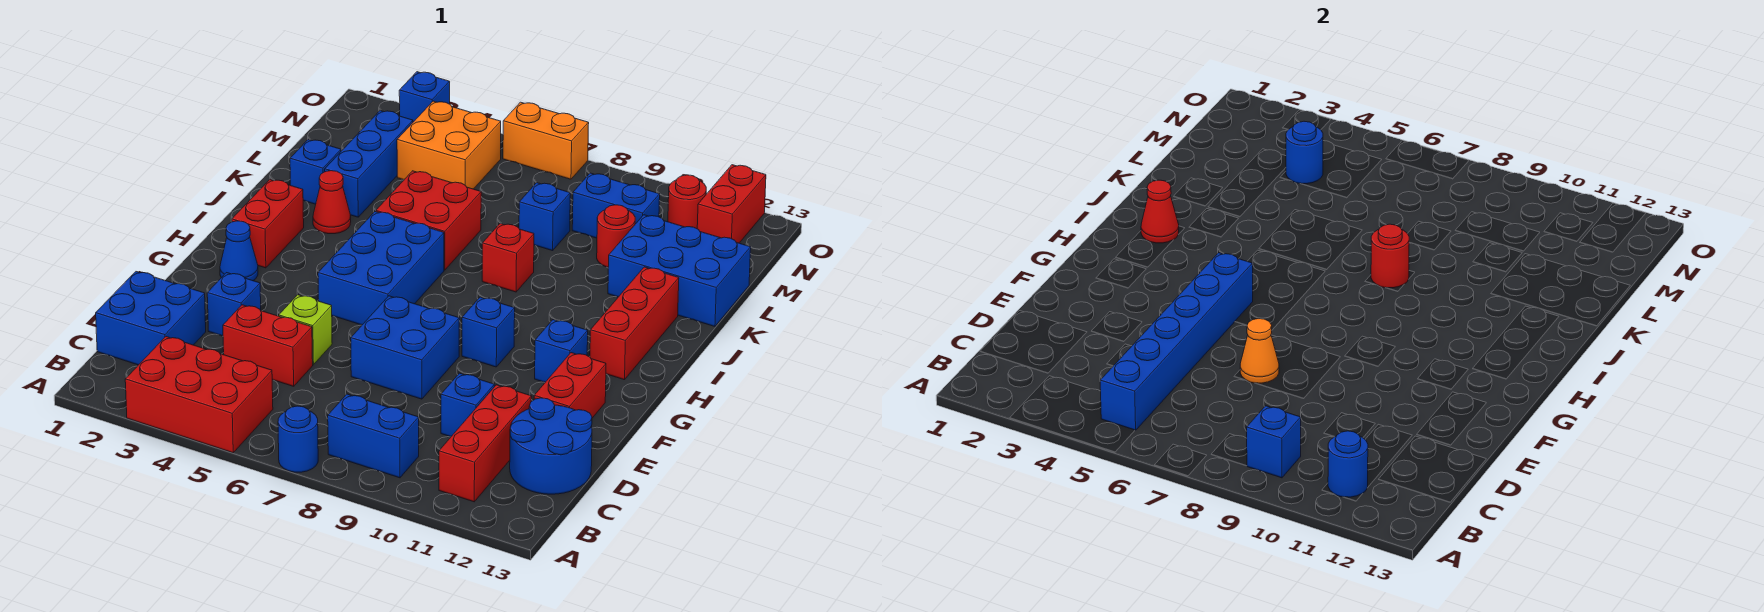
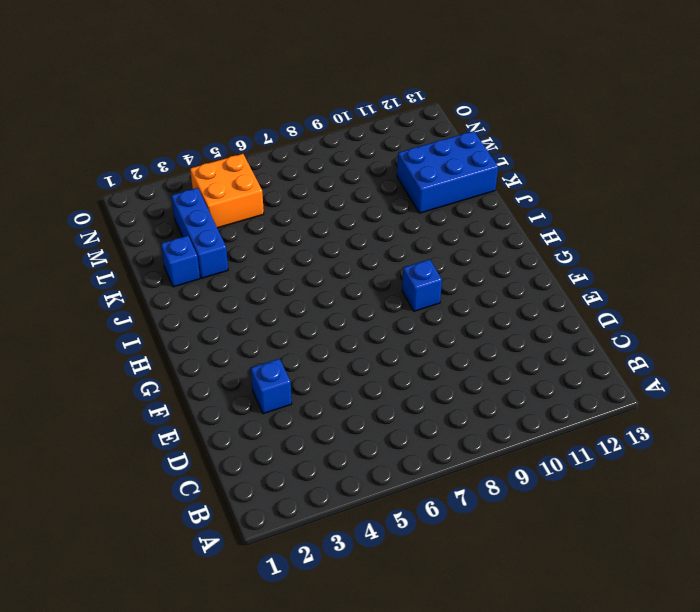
none -> red brick A3:B5 level 1
none -> blue round brick A7 level 1
none -> blue brick B8:B9 level 1
none -> red brick B11:D11 level 1

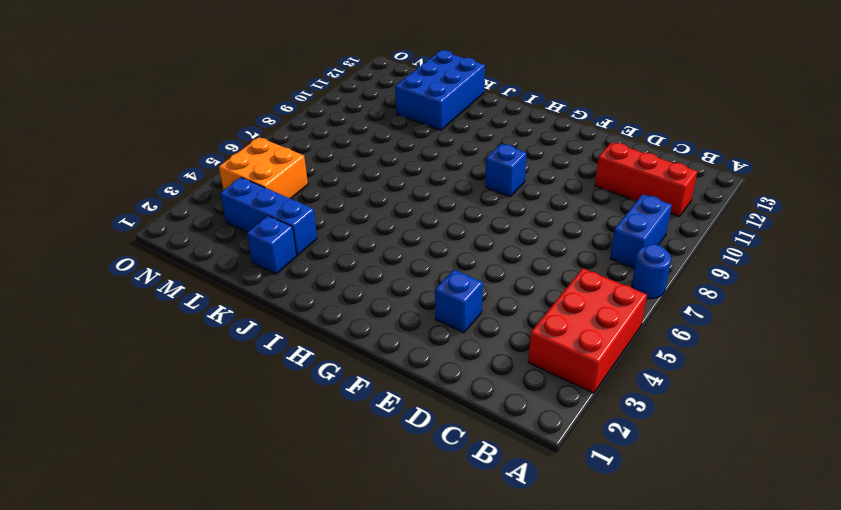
none -> blue brick C1:D2 level 1
none -> blue round brick C12:D13 level 1
none -> red brick D4:D5 level 1
none -> blue brick D10 level 1

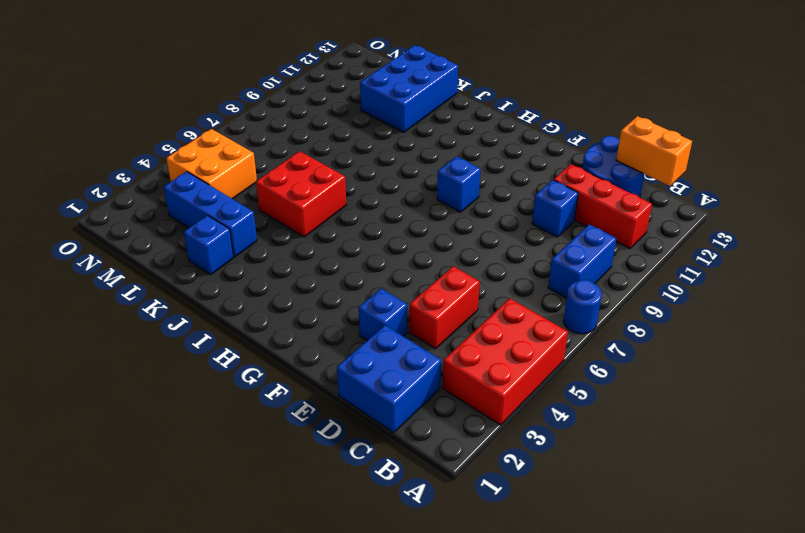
orange brick B13:C13 level 2 -> orange brick O6:O7 level 1
none -> lime brick E5 level 1
none -> blue brick E7:F8 level 1
none -> red brick E12:F12 level 1
none -> blue cone G2 level 1

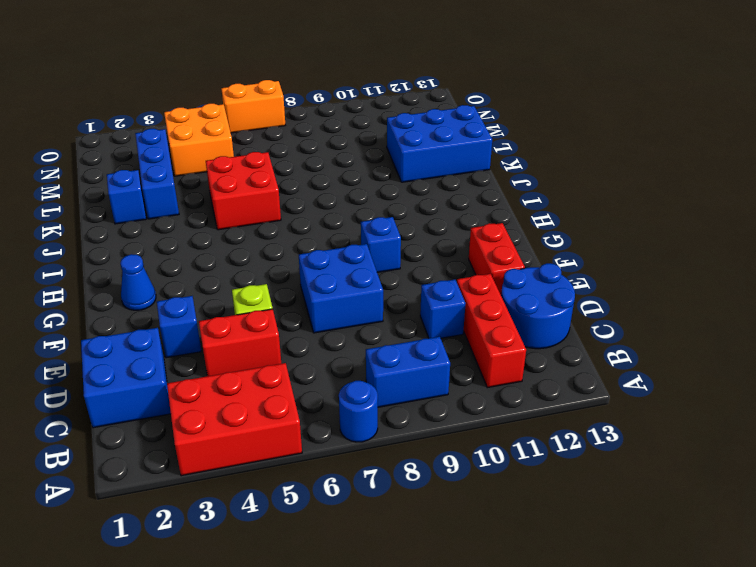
none -> blue brick G5:I6 level 1
none -> blue brick G11 level 1
none -> red brick H2:I2 level 1
none -> red brick H12:J12 level 1

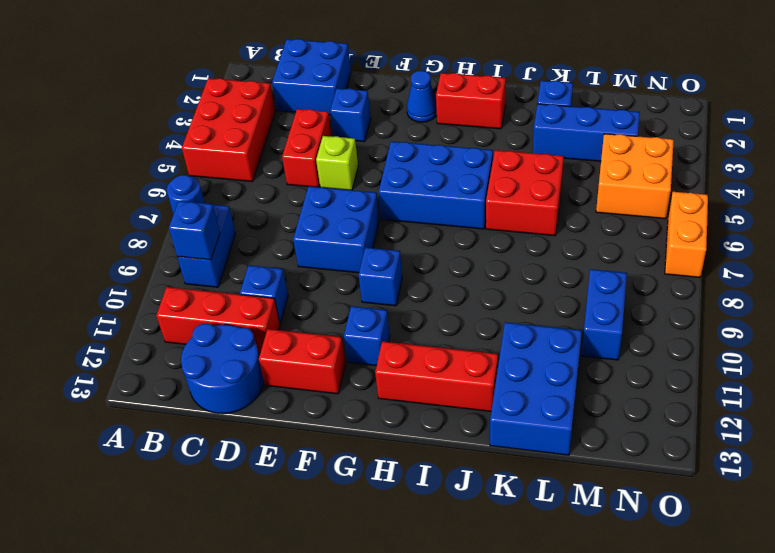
none -> red cone J3 level 1
none -> red brick J8 level 1
none -> blue brick L8 level 1
none -> red round brick L10 level 1

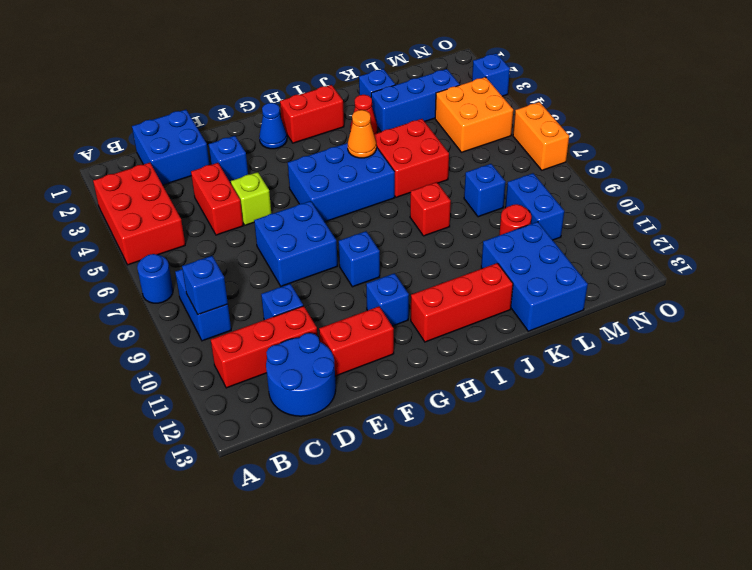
orange cone I5 level 2 -> orange cone E7 level 2
none -> red round brick N11 level 1
none -> red brick N12:O12 level 1
none -> blue brick B5:G5 level 2
none -> blue round brick B11 level 2

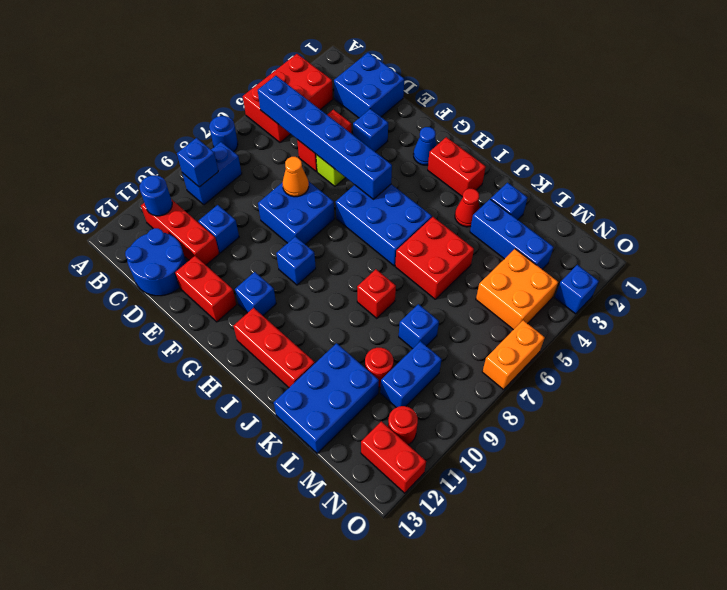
none -> red cone I2 level 2
none -> red round brick J8 level 2
none -> blue round brick M4 level 2

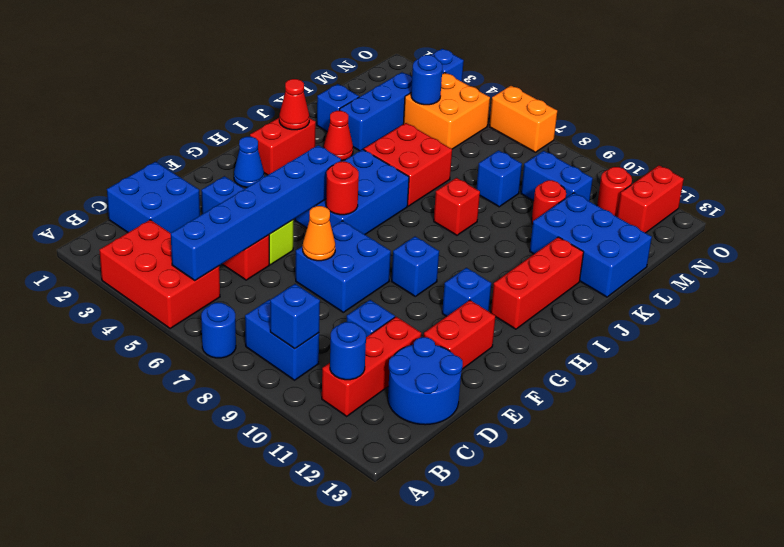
red round brick G6 level 2 -> red round brick J8 level 2

